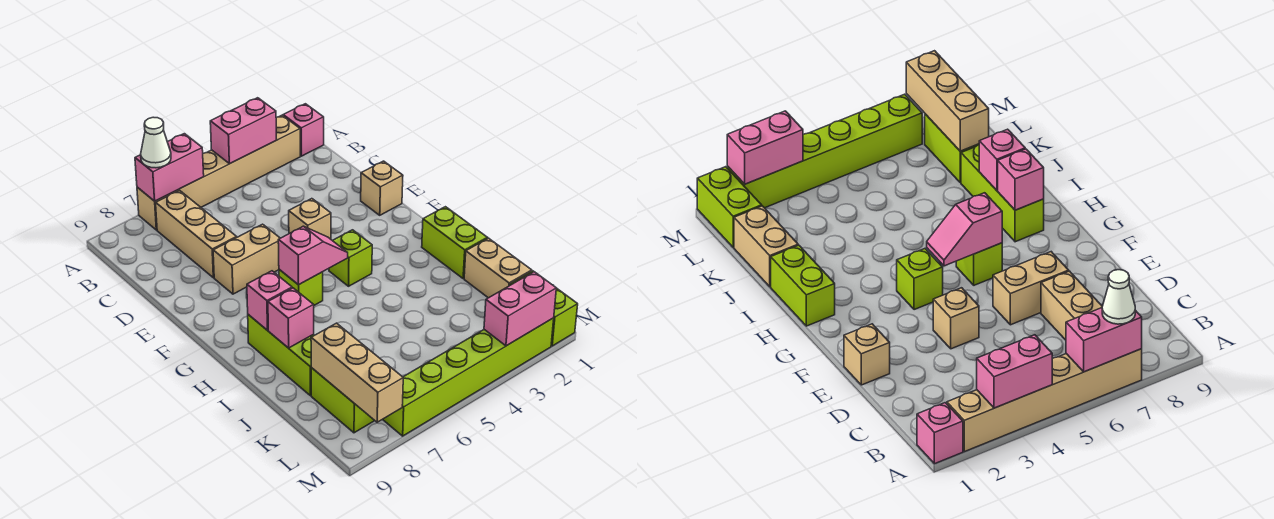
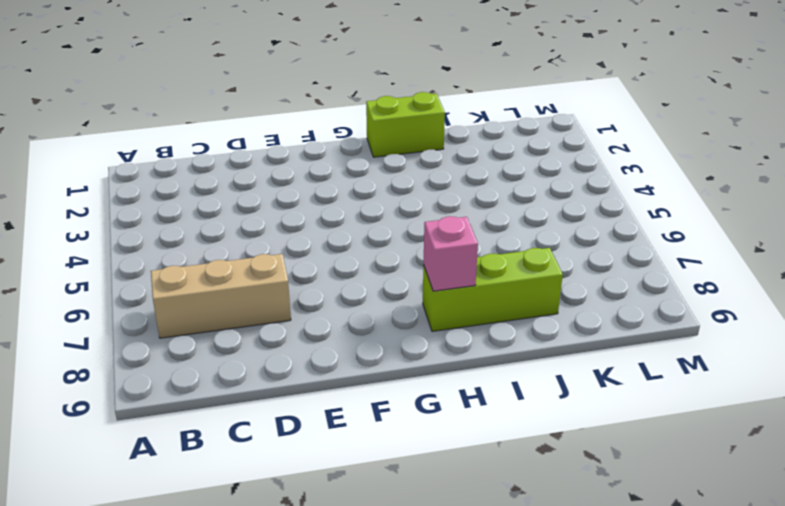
none -> pink brick A1 level 1
none -> tan brick A2:A7 level 1
none -> tan brick E1 level 1

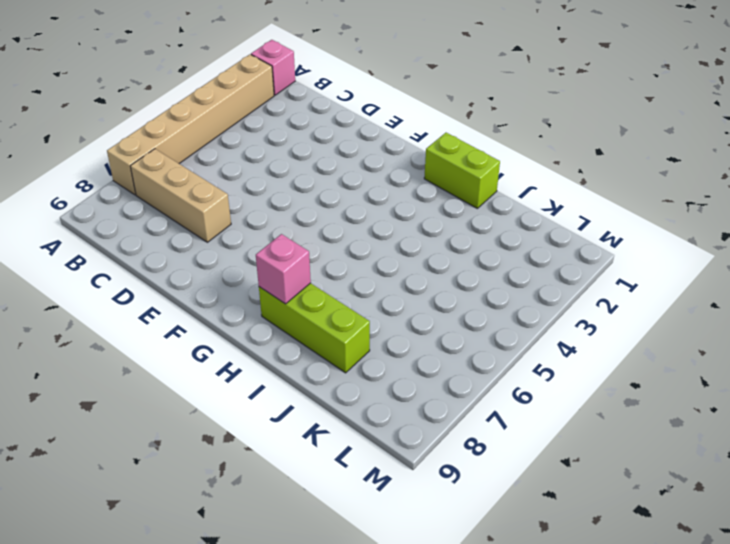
none -> tan brick E1 level 1
none -> tan brick E4 level 1
none -> tan brick E6:E7 level 1

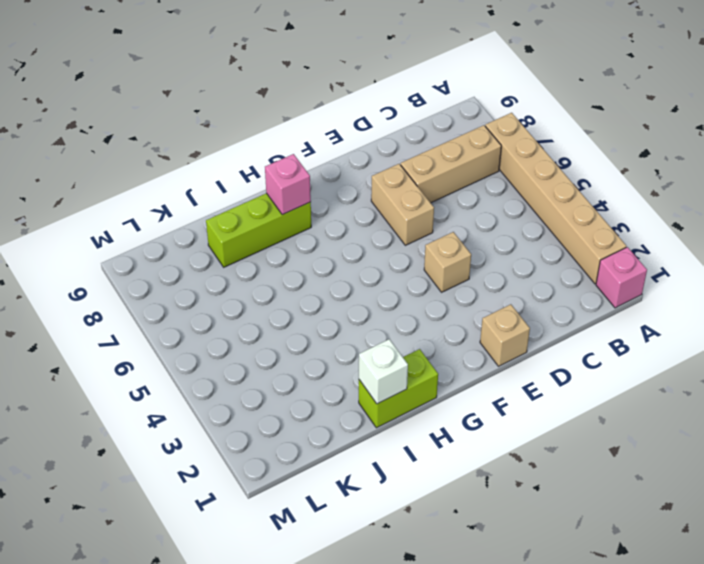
white brick I1 level 2 -> none
none -> lime brick G4 level 1
none -> lime brick G6 level 1
none -> tan brick J1:K1 level 1

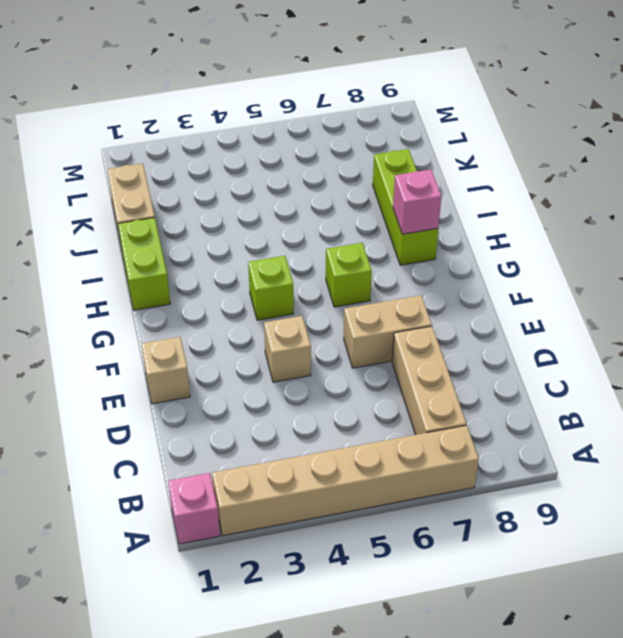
none -> lime brick K8:L8 level 1
none -> lime brick L1:M1 level 1
none -> lime brick M2:M7 level 1

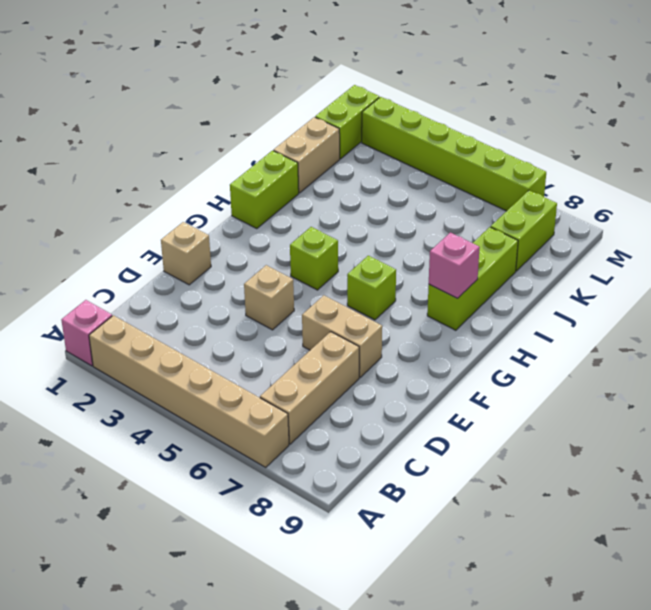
none -> pink brick A3:A4 level 2
none -> pink brick A6:A7 level 2
none -> pink slope G5:G6 level 2 top 6

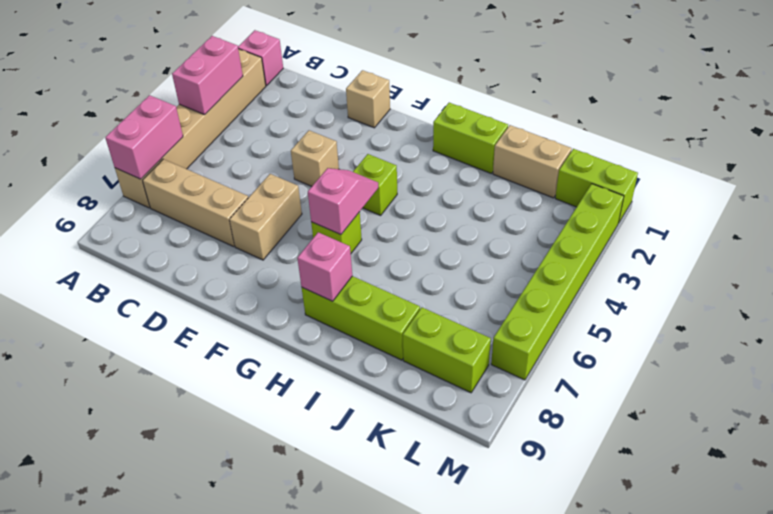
none -> pink brick I8 level 2
none -> tan brick K8:M8 level 2
none -> pink brick M2:M3 level 2

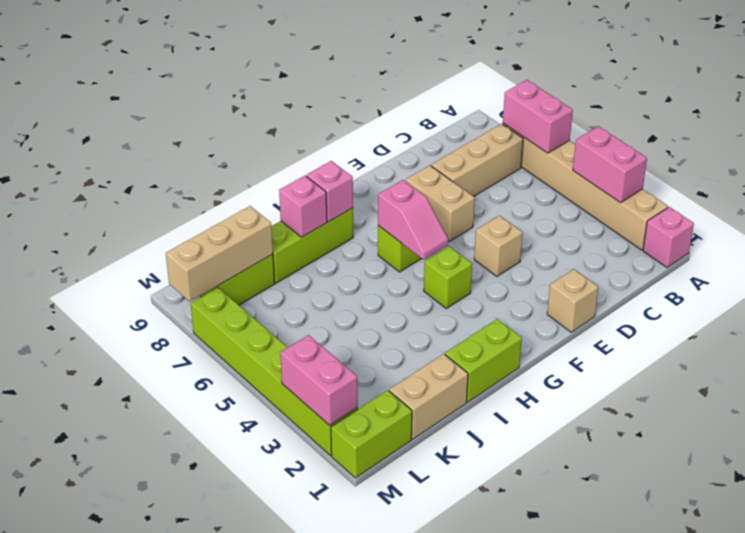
none -> white cone A7 level 3

